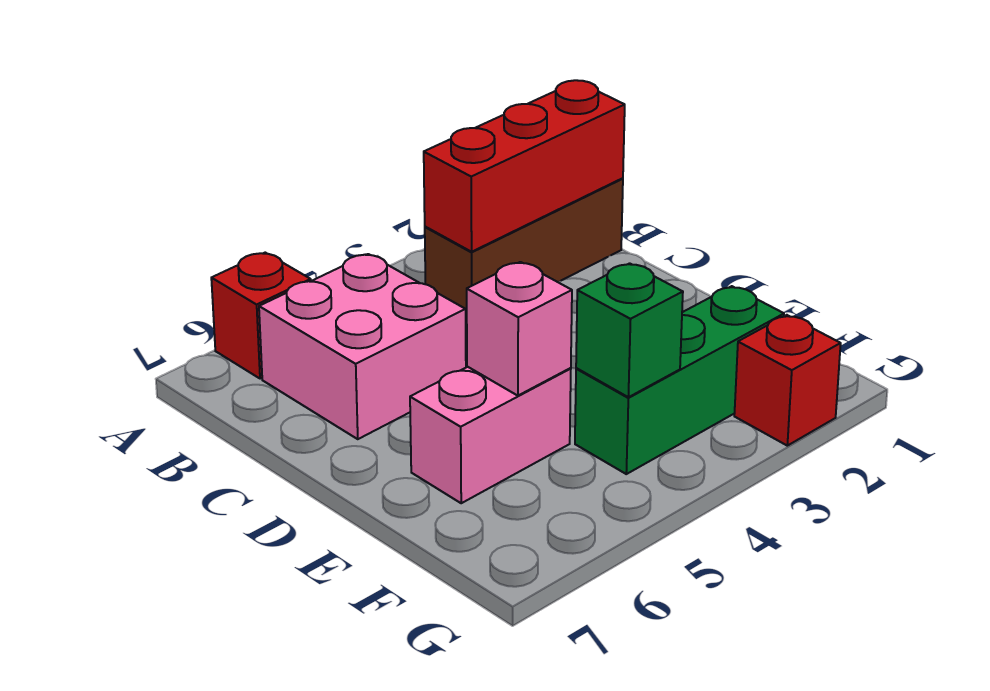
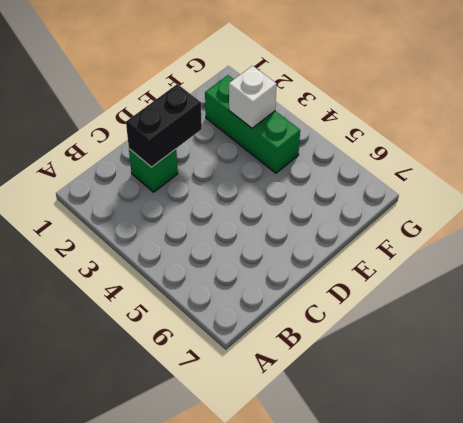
green brick C2 level 1 -> green brick F4 level 2
black brick C2:D2 level 2 -> none
white brick F3 level 2 -> none
none -> red brick A6 level 1
none -> brown brick B1:B3 level 1

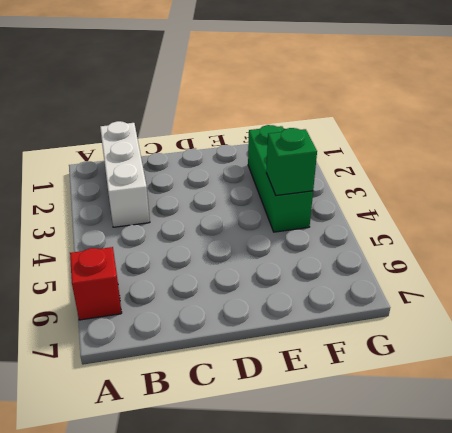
white brick B1:B3 level 1 -> brown brick B1:B3 level 1
none -> pink brick B5:C6 level 1
none -> pink brick E5:E6 level 1

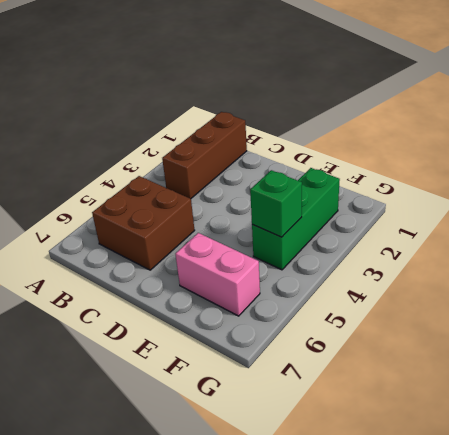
brown brick B5:C6 level 1 -> pink brick B5:C6 level 1
pink brick E6:F6 level 1 -> pink brick E5:E6 level 1
none -> red brick A6 level 1
none -> red brick G2 level 1

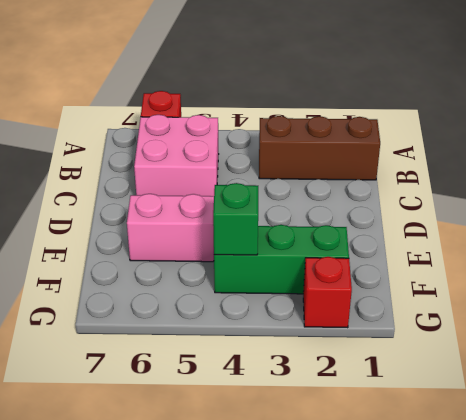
none -> red brick B1:B3 level 2
none -> pink brick E5 level 2

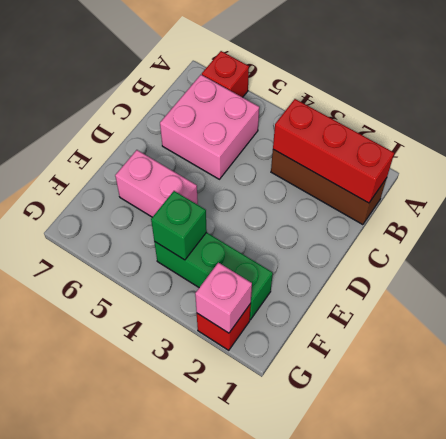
pink brick G2 level 2 -> pink brick E5 level 2

